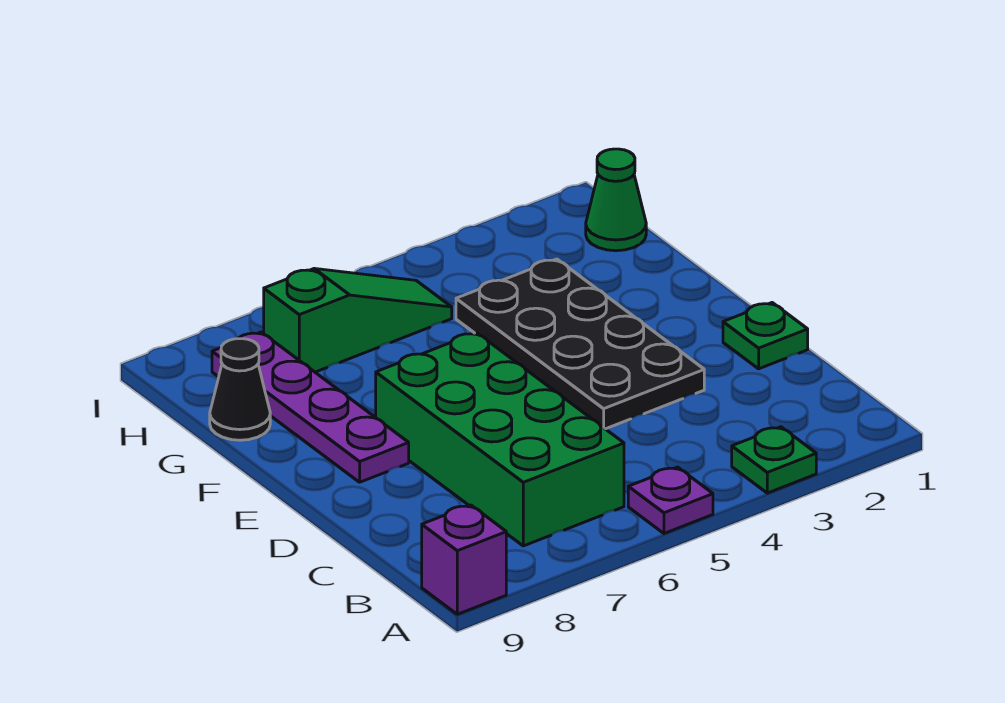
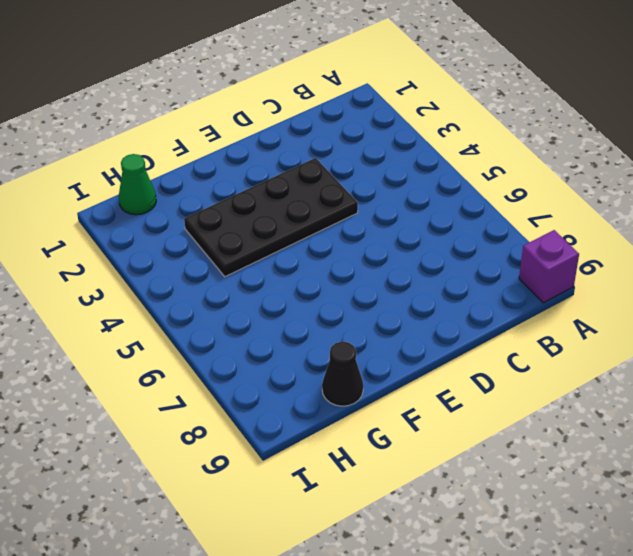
none -> green plate A3 level 1
none -> purple plate A5 level 1

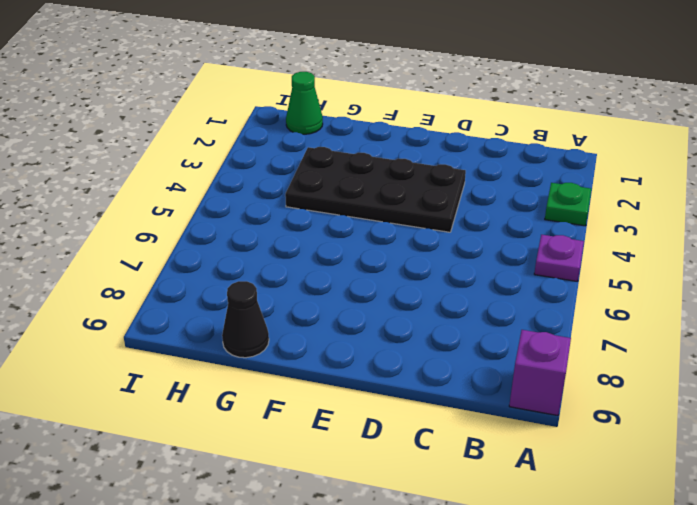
none -> green brick B6:E7 level 1
none -> green plate D1 level 1

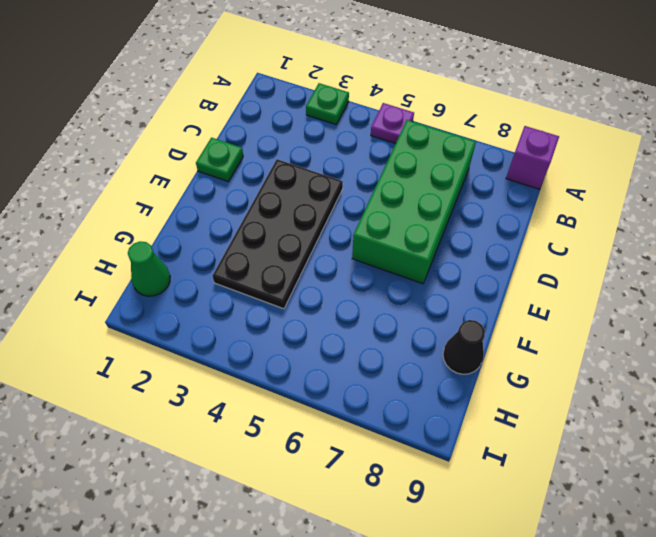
none -> purple plate E8:H8 level 1
none -> green slope H5:H7 level 1 top 7

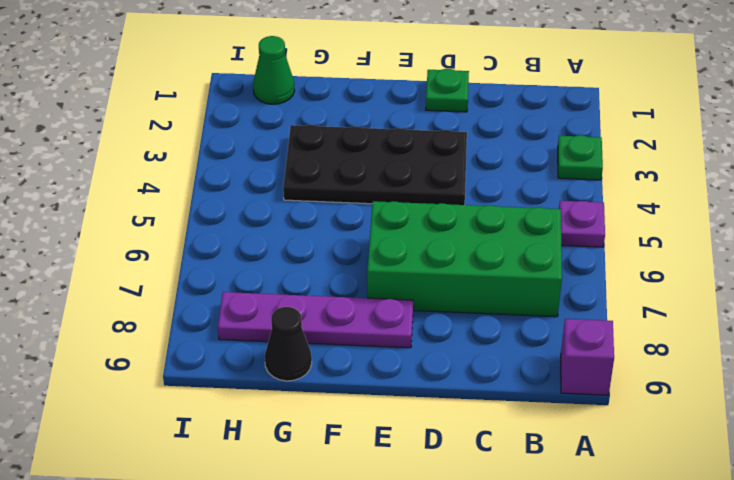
none -> green slope H5:H7 level 1 top 7

